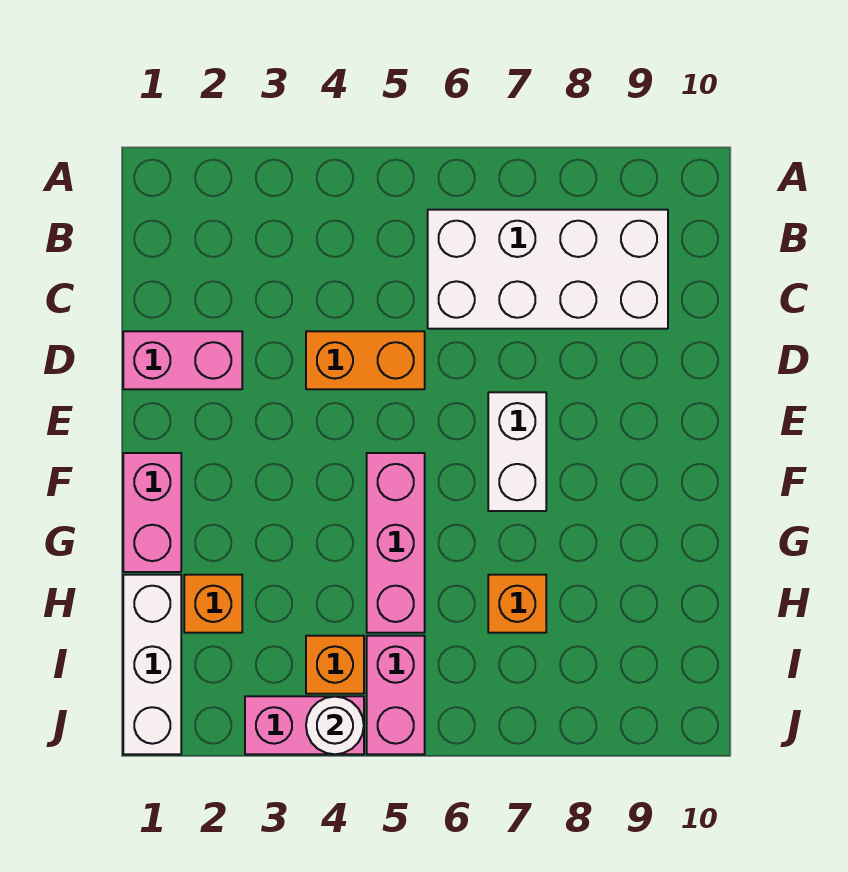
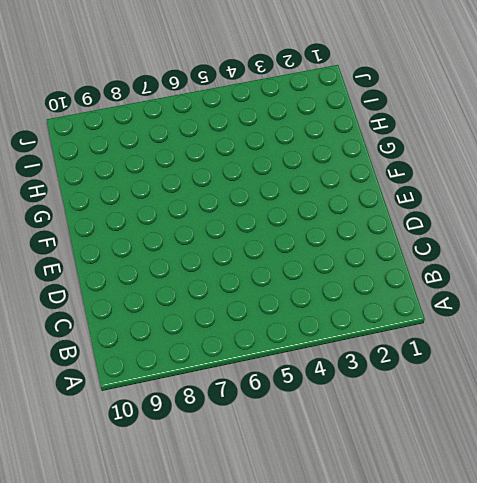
none -> white brick B6:C9 level 1
none -> pink brick D1:D2 level 1
none -> orange brick D4:D5 level 1

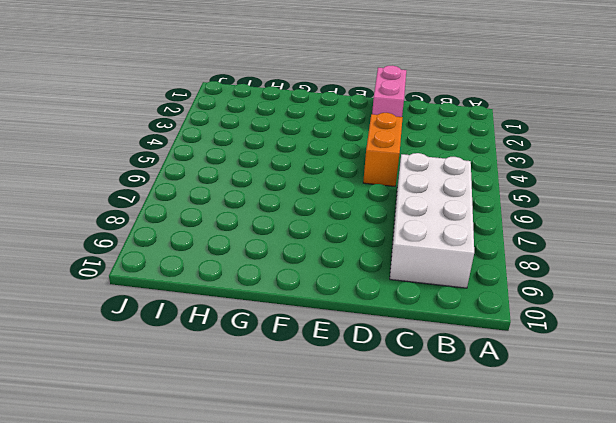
none -> white brick E7:F7 level 1
none -> pink brick F1:G1 level 1
none -> pink brick F5:H5 level 1

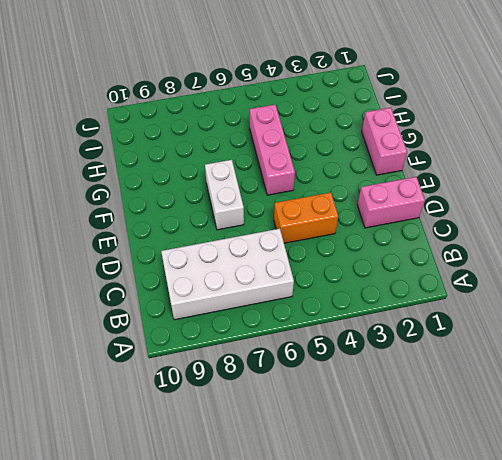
none -> white brick H1:J1 level 1
none -> orange brick H2 level 1
none -> orange brick H7 level 1

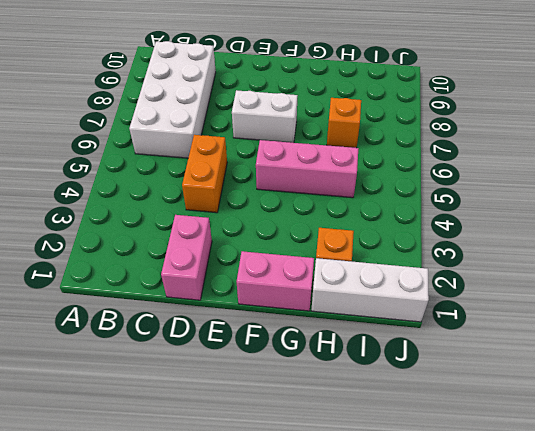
none -> orange brick I4 level 1
none -> pink brick I5:J5 level 1
none -> pink brick J3:J4 level 1

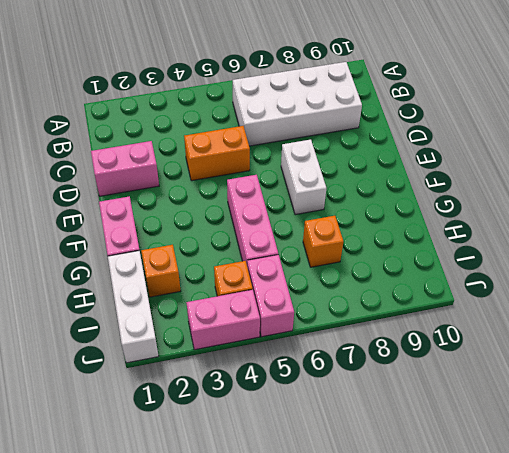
none -> white round brick J4 level 2

